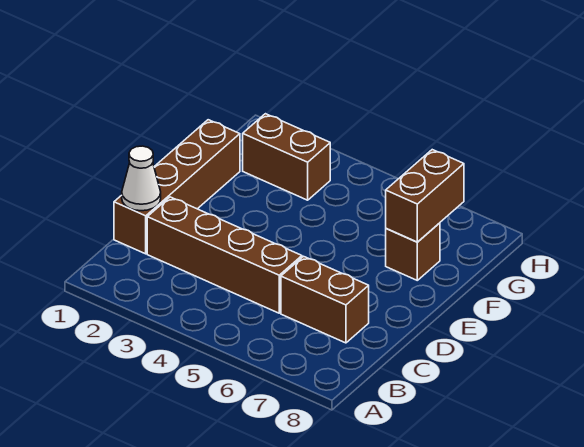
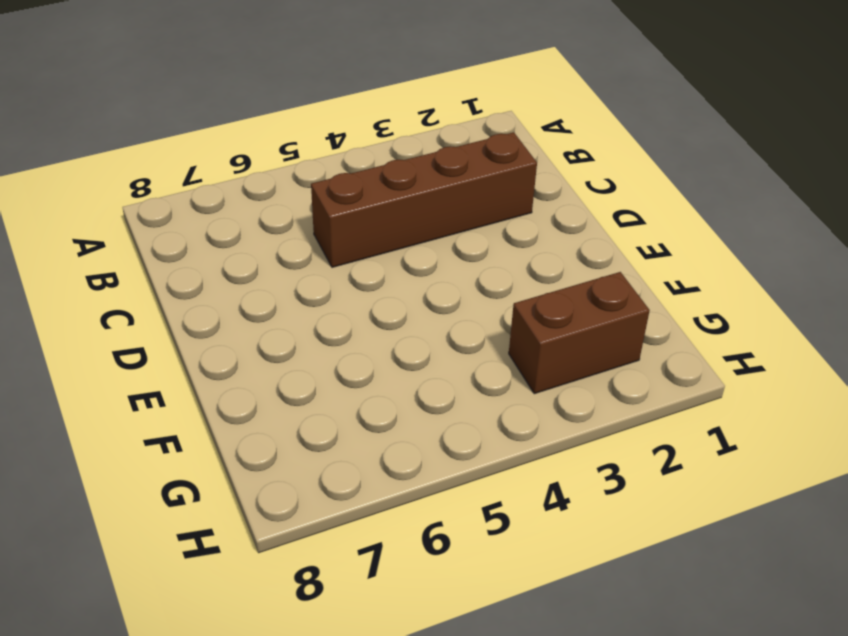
none -> brown brick C1:F1 level 1
none -> brown brick C6:C7 level 1

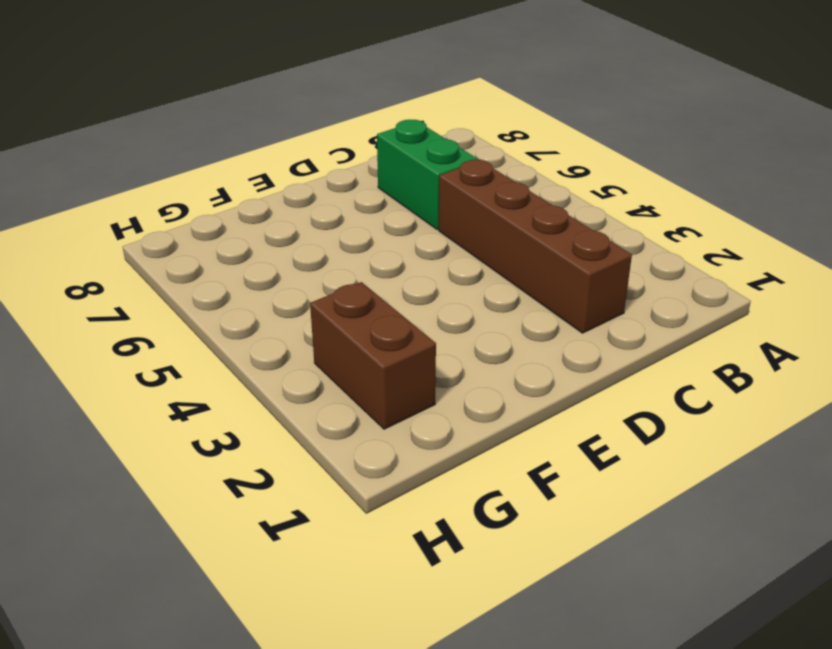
green brick C6:C7 level 1 -> brown brick C6:C7 level 1
none -> brown brick C1:F1 level 1
none -> brown brick F7 level 1

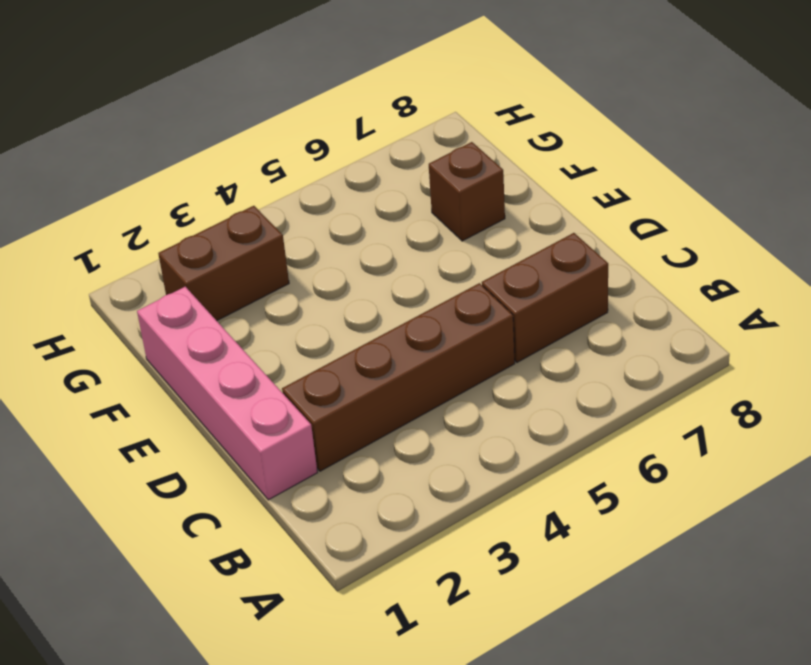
pink brick C1:F1 level 1 -> brown brick C1:F1 level 1
none -> white cone C1 level 2
none -> brown brick F7:G7 level 2

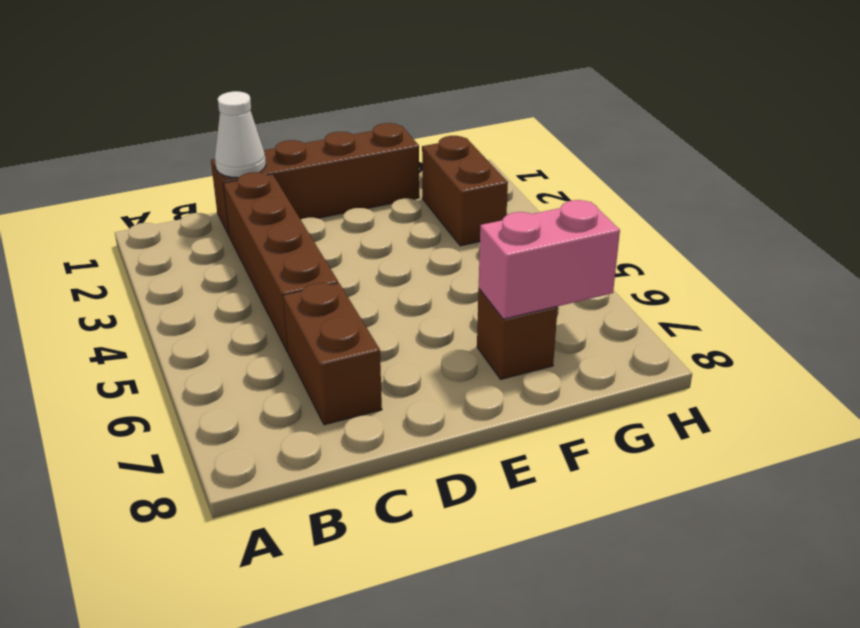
pink brick F7:G7 level 2 -> brown brick F7:G7 level 2

